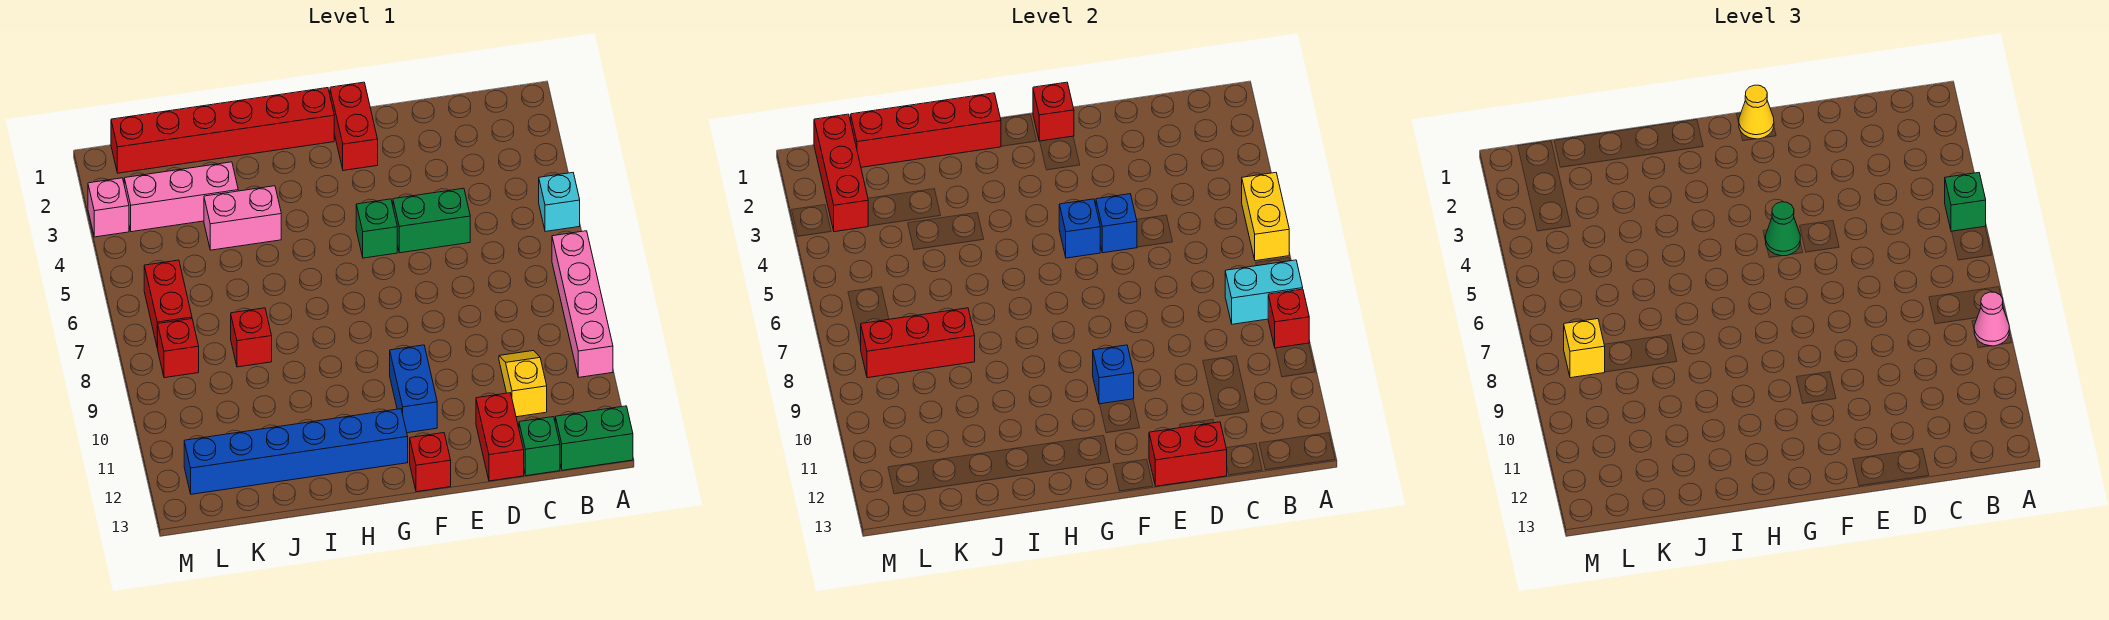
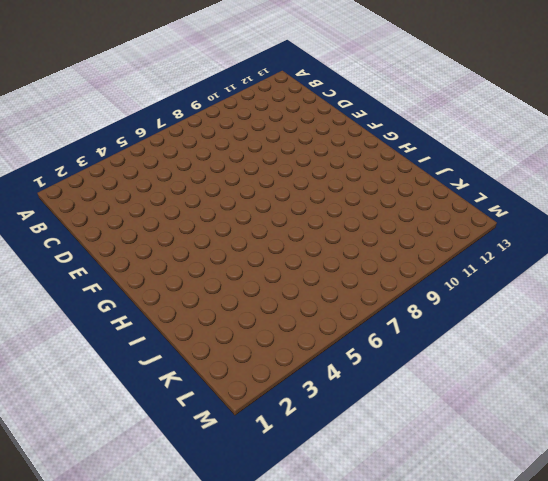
none -> cyan brick A5 level 1
none -> pink brick A7:A10 level 1
none -> green brick A13:B13 level 1
none -> yellow slope C10:C11 level 1 top 11

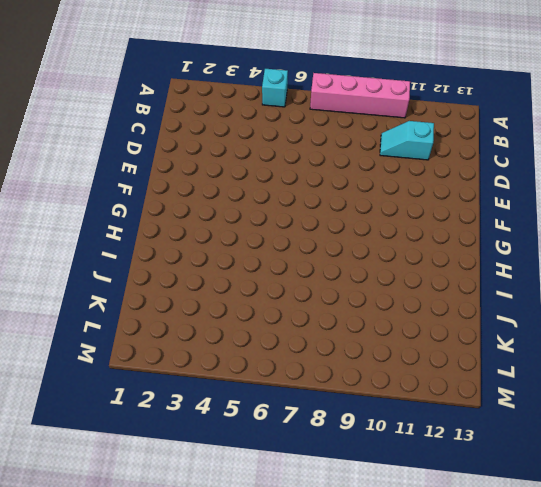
cyan slope C10:C11 level 1 top 11 -> yellow slope C10:C11 level 1 top 11
none -> green brick A13:B13 level 1
none -> green brick C13 level 1
none -> green brick D5:E5 level 1
none -> red brick D12:D13 level 1

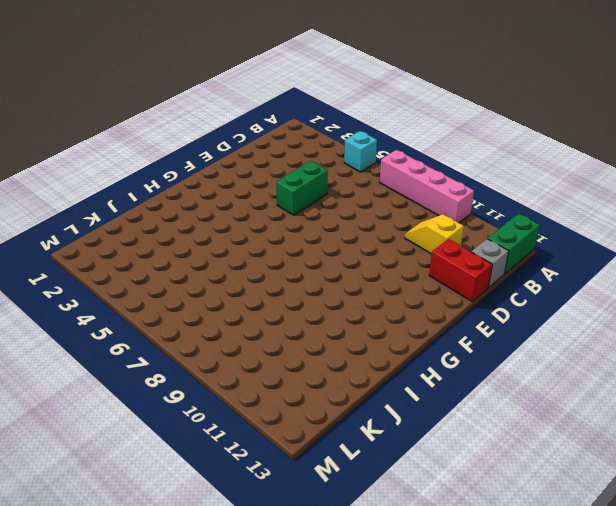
grey brick C13 level 1 -> green brick C13 level 1
none -> red brick F1:F2 level 1
none -> green brick F5 level 1
none -> blue brick F10:F11 level 1
none -> red brick F13 level 1

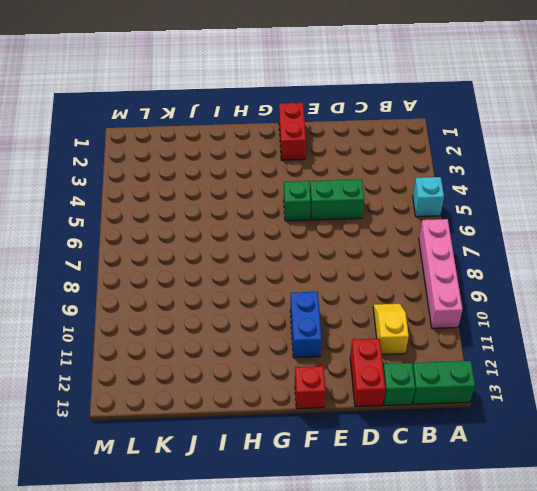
none -> red brick G1:L1 level 1
none -> blue brick G12:L12 level 1
none -> pink brick I4:J4 level 1
none -> pink brick J3:L3 level 1

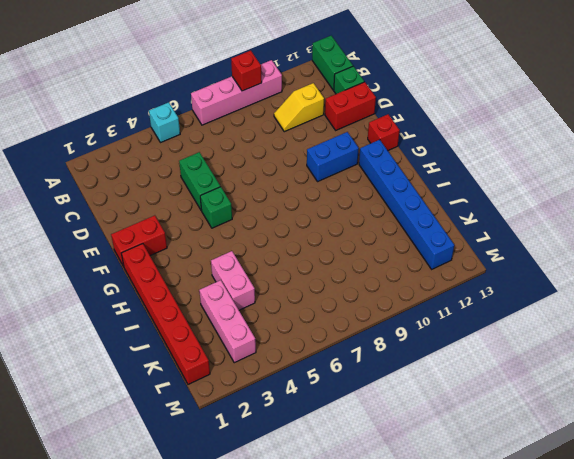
none -> red brick J8 level 1
none -> red brick L6:L7 level 1
none -> red brick L8 level 1
none -> pink brick M3 level 1

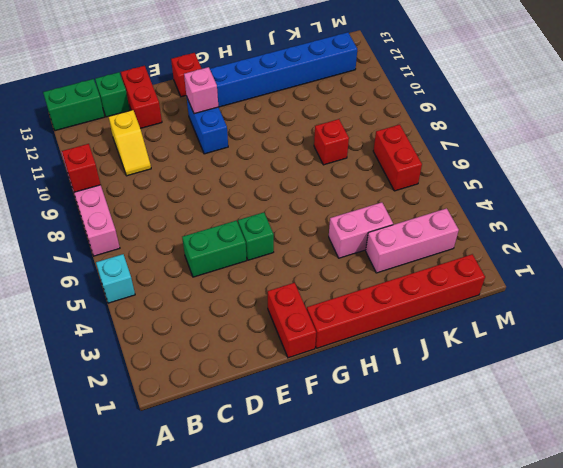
pink brick F11 level 2 -> pink brick M3 level 1
none -> red brick L8 level 1
none -> yellow brick A5:A6 level 2
none -> cyan brick A8:B8 level 2
none -> red brick D13:E13 level 2

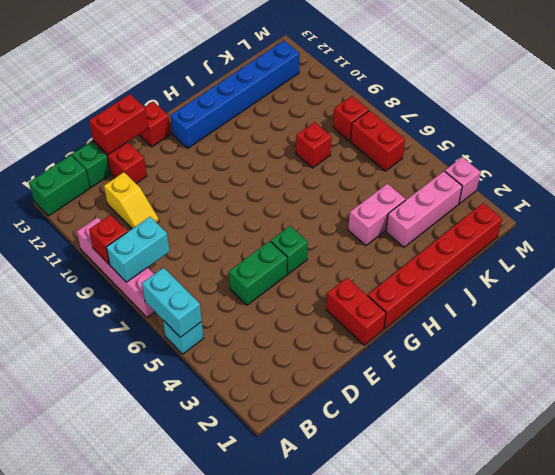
cyan brick A5:A6 level 2 -> yellow brick A5:A6 level 2
none -> blue brick F10:F11 level 1
none -> blue brick E5 level 2
none -> red brick F1 level 2
none -> blue brick F5 level 2

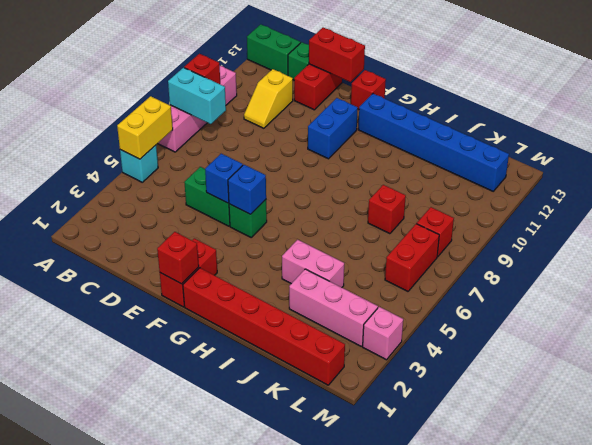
none -> blue brick F10 level 2
none -> red brick H1:K1 level 2
none -> red brick J8:L8 level 2
none -> red brick L1:L3 level 2

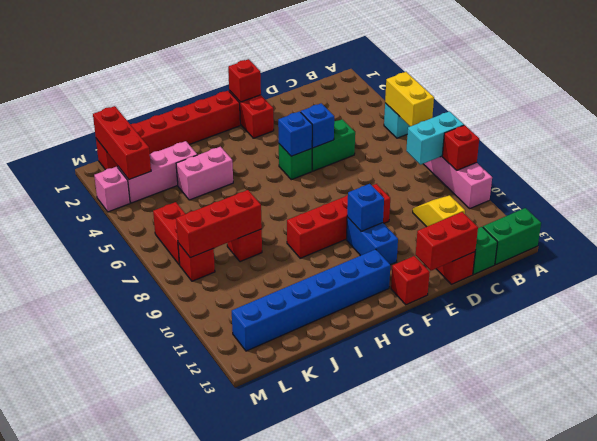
red brick E9:H9 level 1 -> red brick H1:K1 level 2
none -> green brick A5 level 3
none -> pink cone A9 level 3
none -> yellow cone F1 level 3
none -> green cone F5 level 3

